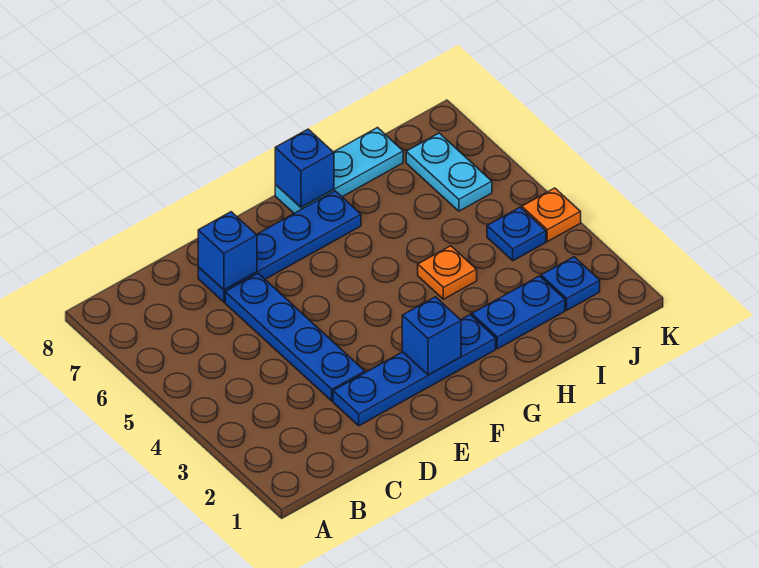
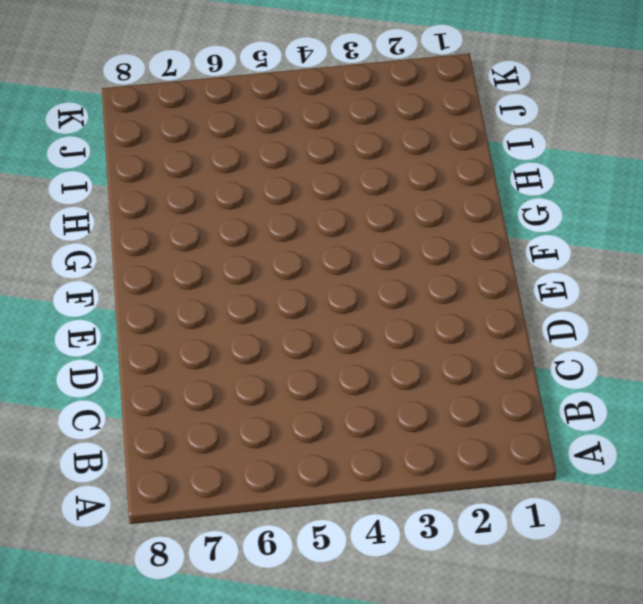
none -> blue plate D2:G2 level 1
none -> blue plate D3:D6 level 1
none -> blue plate D7:G7 level 1

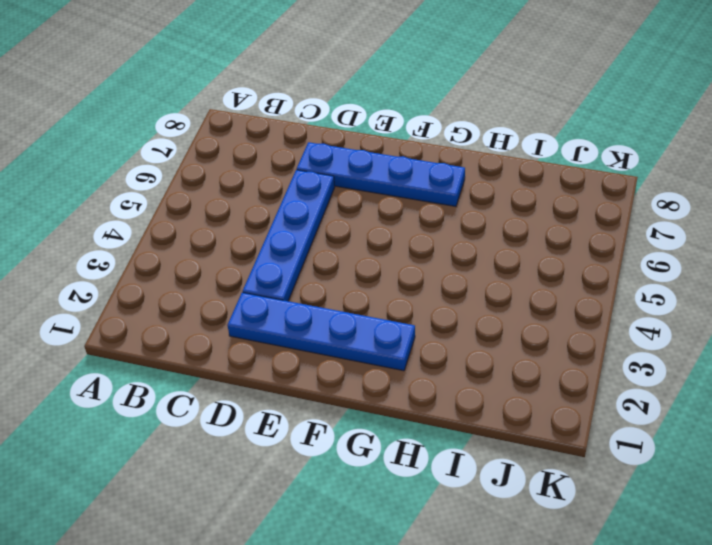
none -> cyan plate G8:I8 level 1
none -> blue plate H2:I2 level 1
none -> orange plate H4 level 1

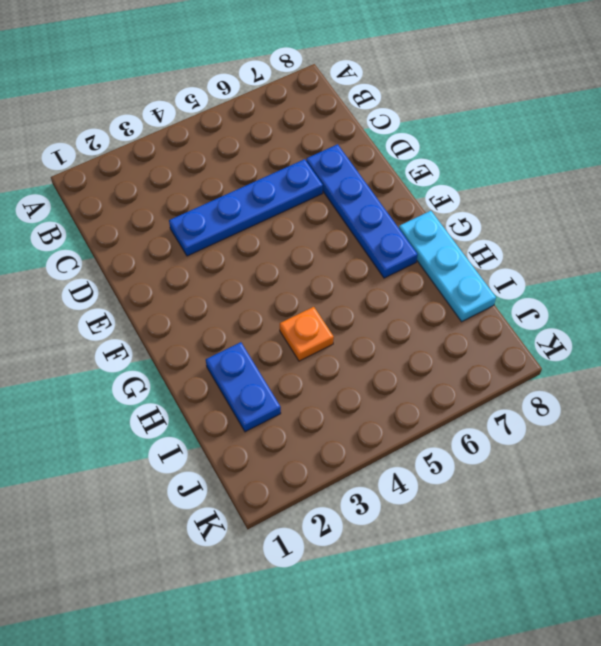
none -> blue plate D2:G2 level 1
none -> blue plate J2 level 1
none -> blue plate J4 level 1

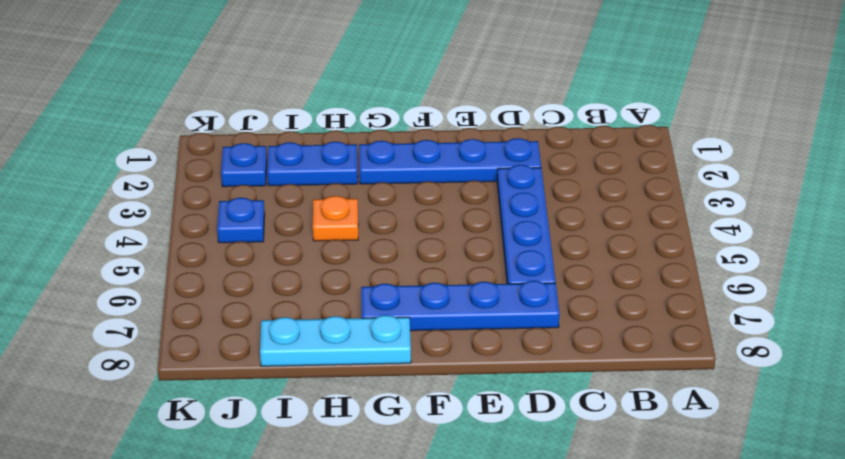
none -> cyan plate J6:J7 level 1
none -> orange plate K4 level 1
none -> blue brick D7 level 2

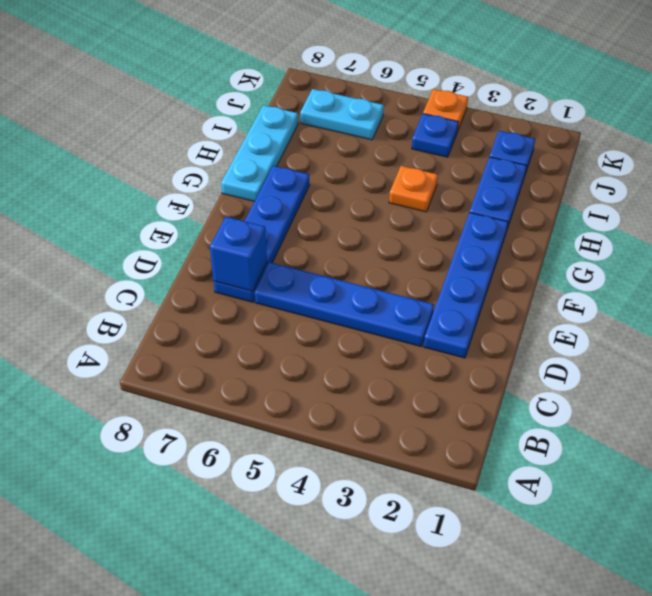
none -> blue brick F2 level 2
none -> blue brick G8 level 2

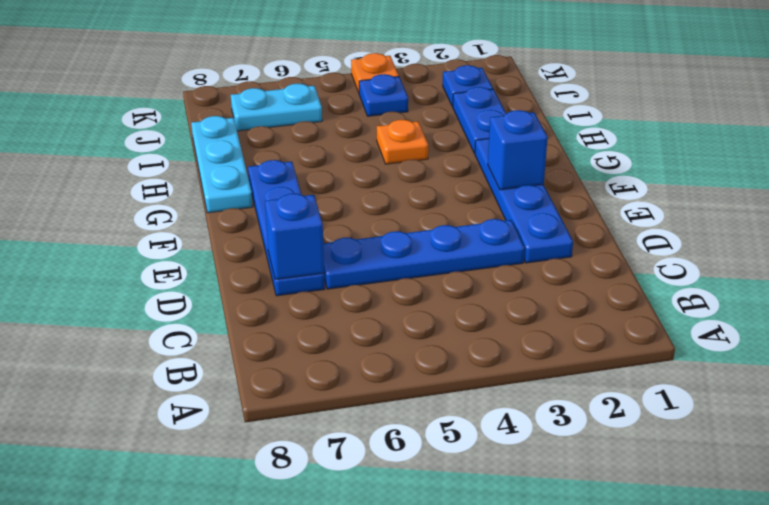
none -> blue brick G8 level 2

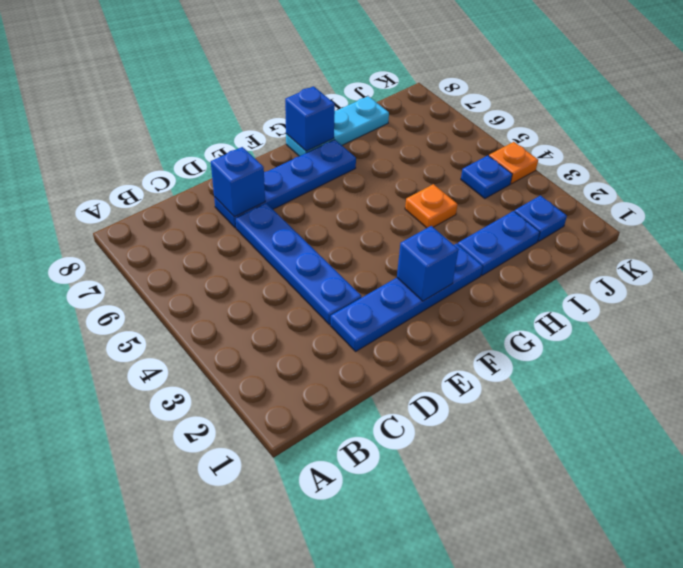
none -> cyan plate J6:J7 level 1

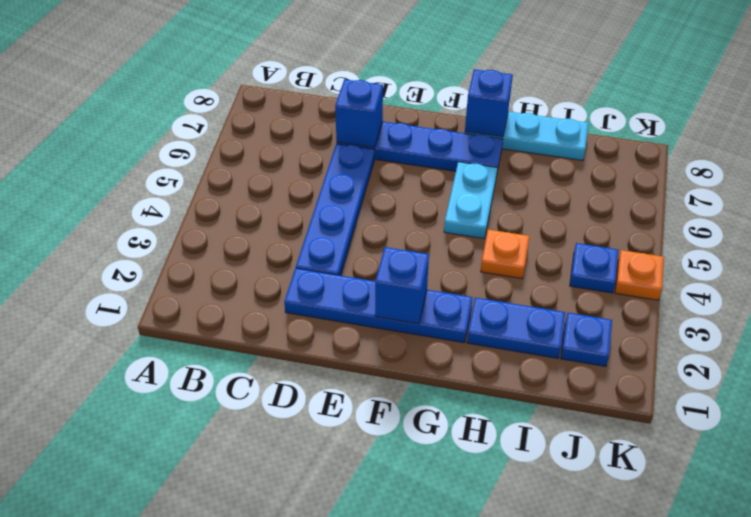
cyan plate G5:G6 level 1 -> cyan plate J6:J7 level 1

